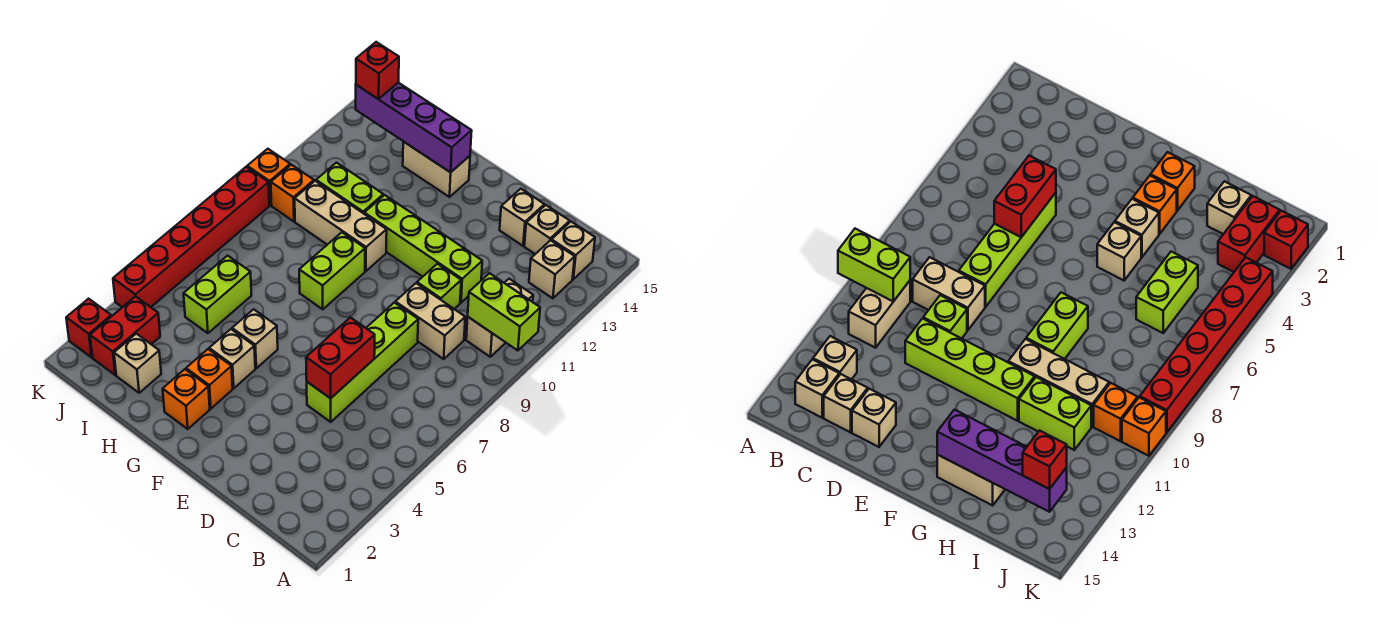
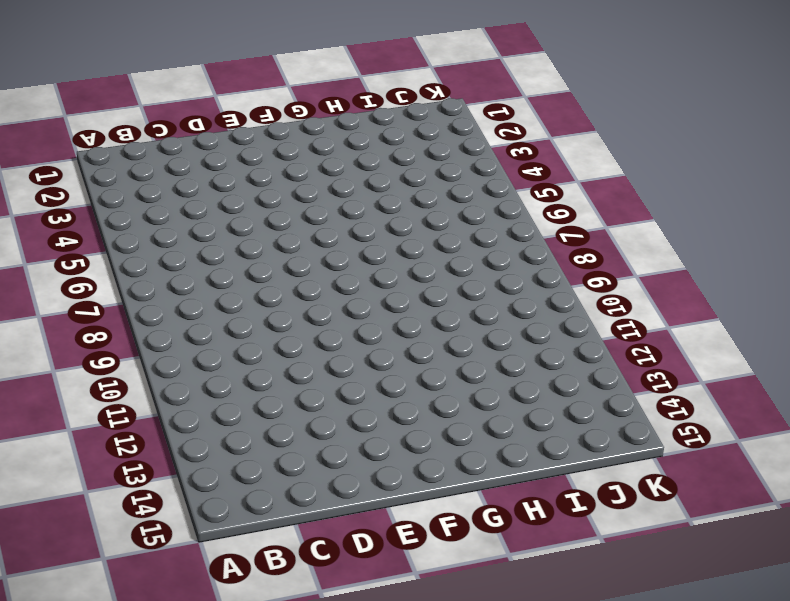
none -> tan brick B10:B11 level 1
none -> tan brick B13 level 1
none -> tan brick B14 level 1

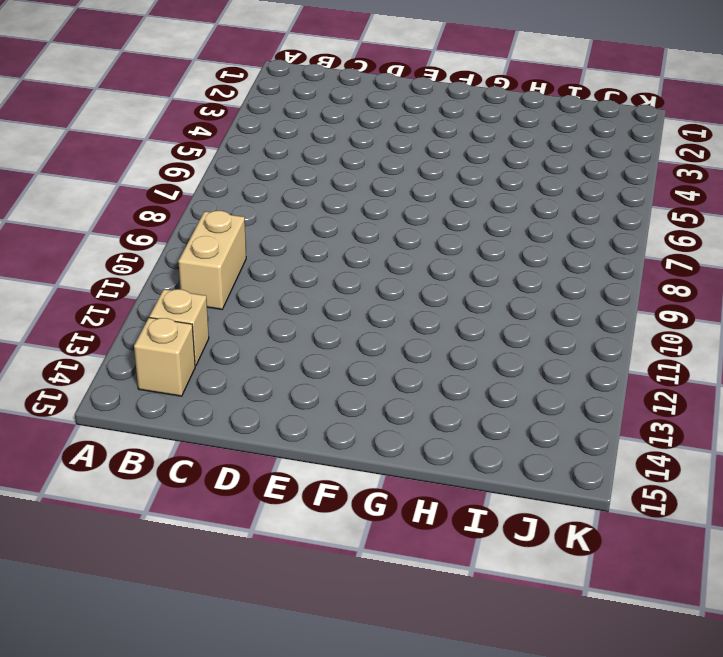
none -> tan brick C9:D9 level 1
none -> tan brick C14 level 1
none -> lime brick D5:D8 level 1

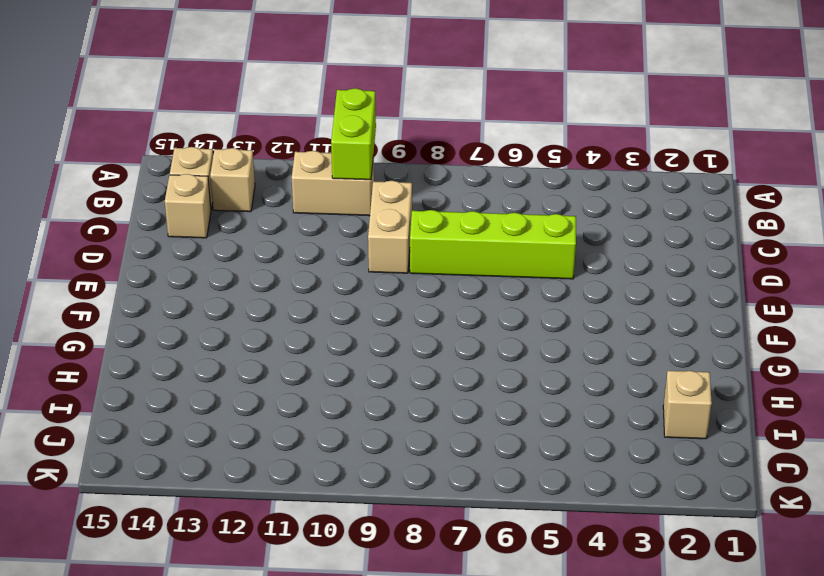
none -> lime brick D10 level 1
none -> lime brick D11:G11 level 1
none -> tan brick D14 level 1

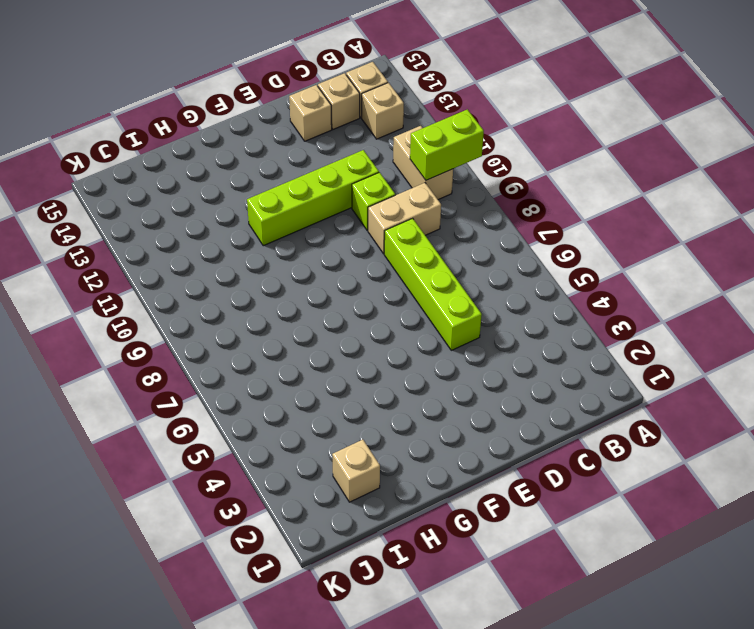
none -> orange brick G2 level 1
none -> orange brick G3 level 1
none -> tan brick G4 level 1

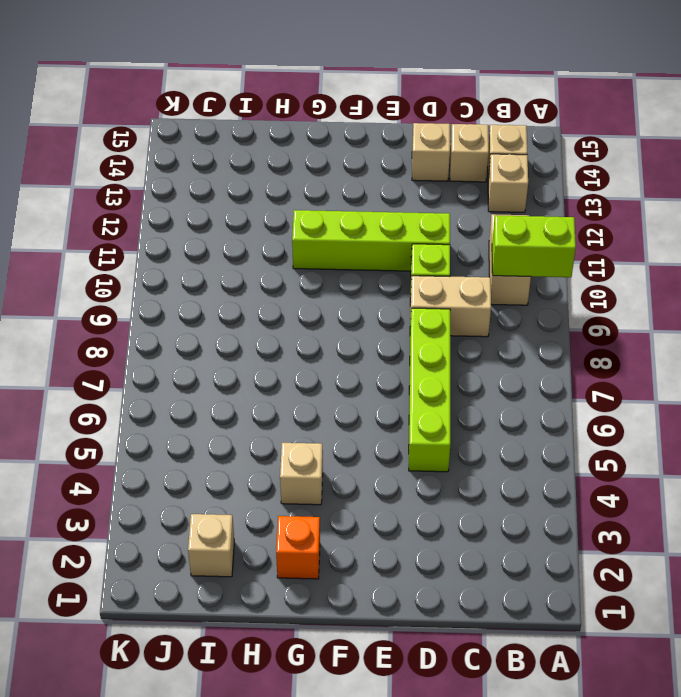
none -> orange brick G3 level 1
none -> tan brick G5 level 1
none -> lime brick G8:G9 level 1

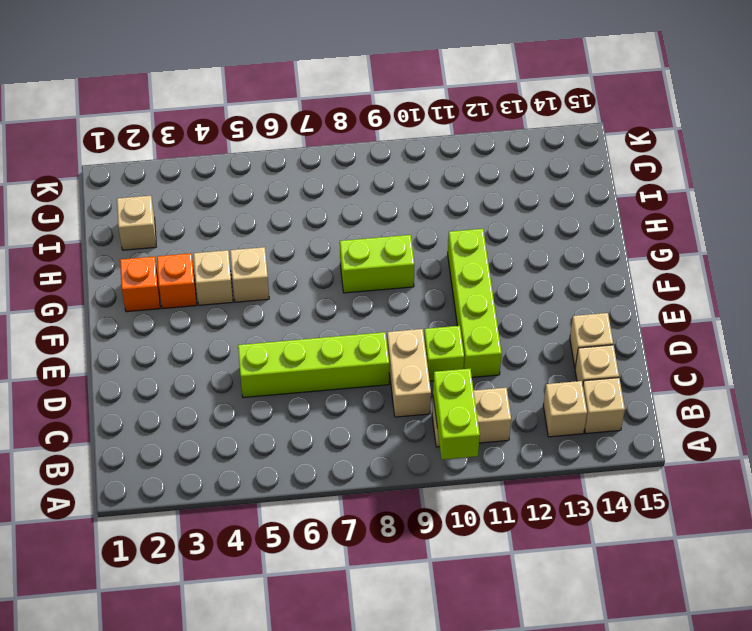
none -> tan brick G10:I10 level 1
none -> tan brick G14:H14 level 1
none -> lime brick H11:I11 level 1

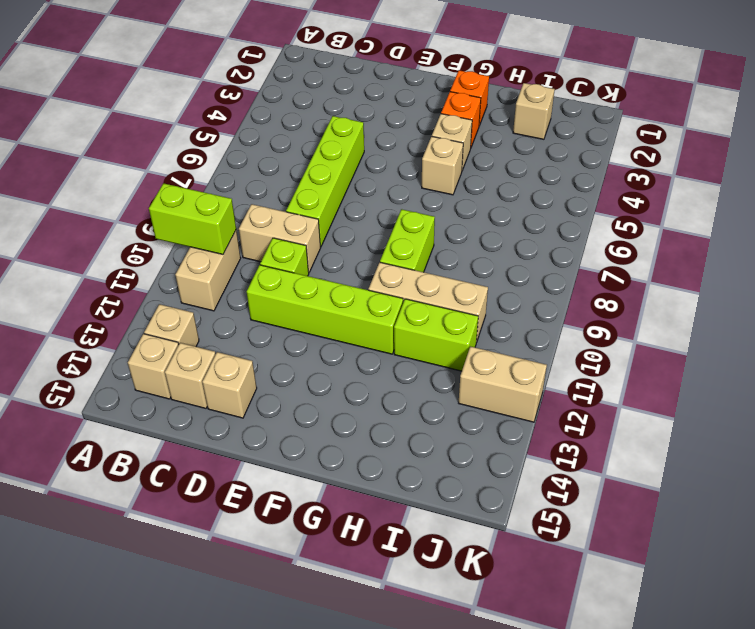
tan brick J12:K12 level 1 -> tan brick G14:H14 level 1
none -> lime brick I5:I6 level 1
none -> red brick J2:J3 level 1
none -> orange brick J10 level 1

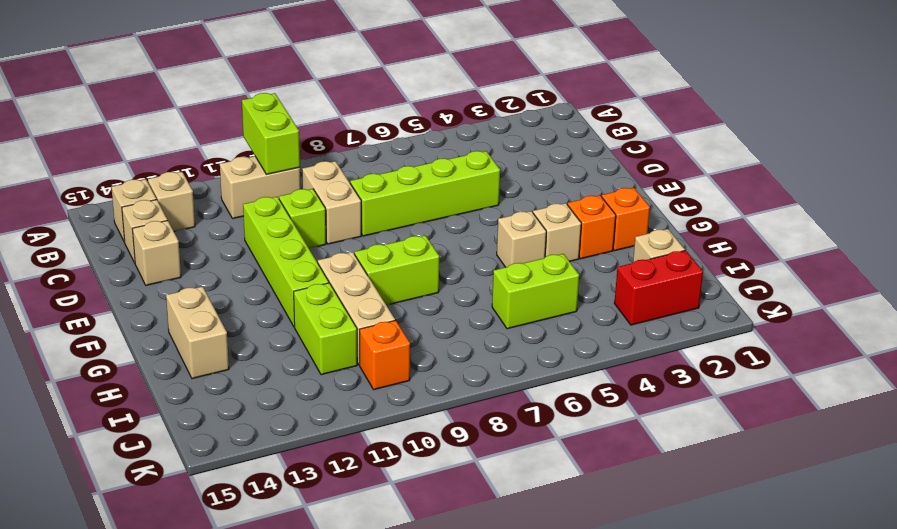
none -> red brick K2 level 1
none -> red brick K4:K9 level 1
none -> orange brick K10 level 1

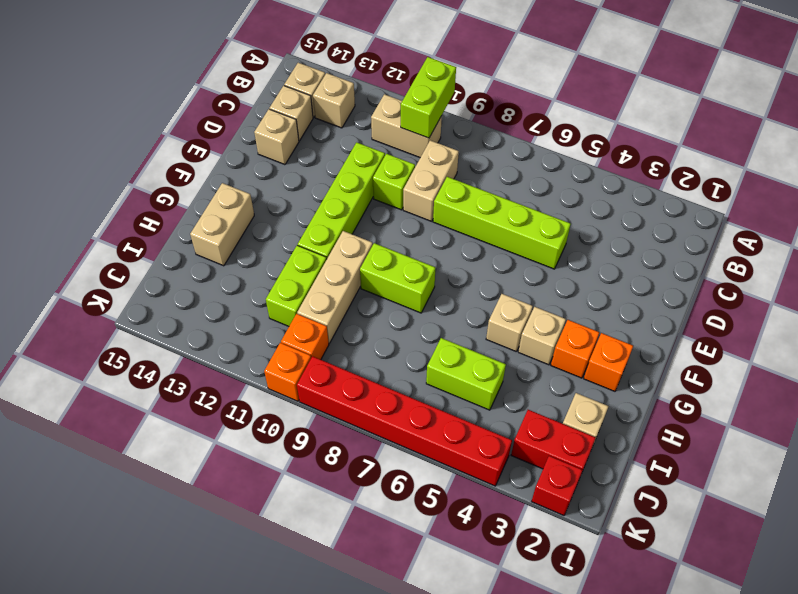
none -> red brick D5:D6 level 2
none -> purple brick G14:J14 level 2
none -> red brick J14 level 3

